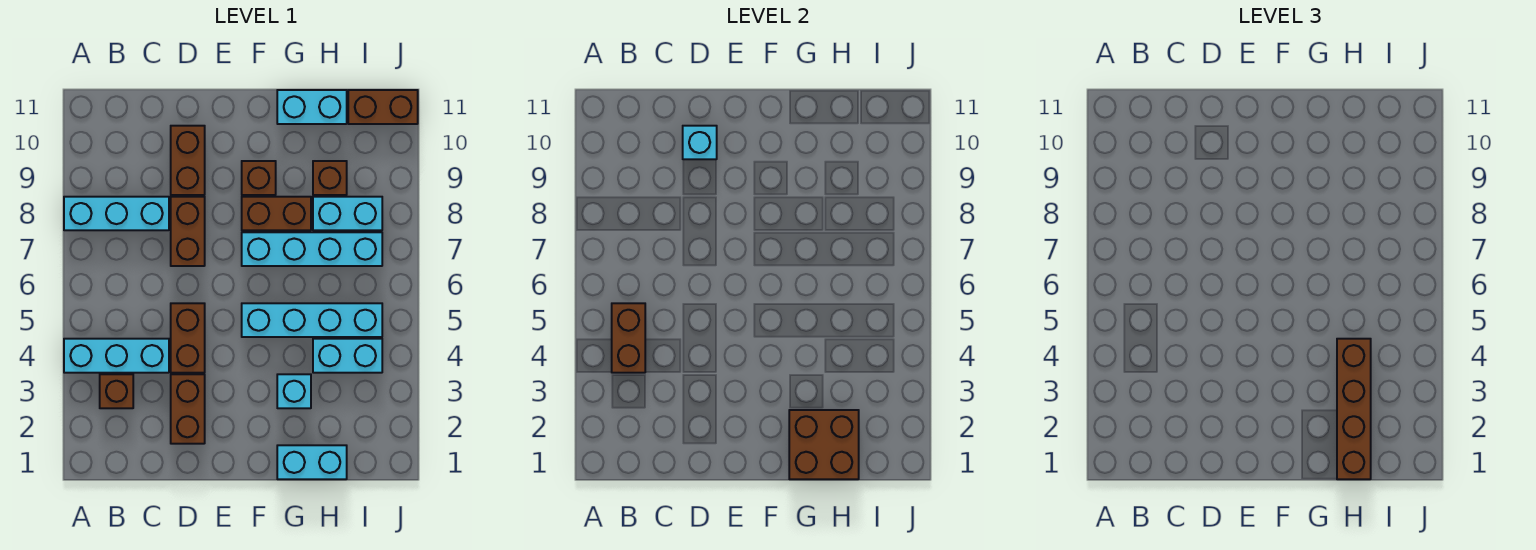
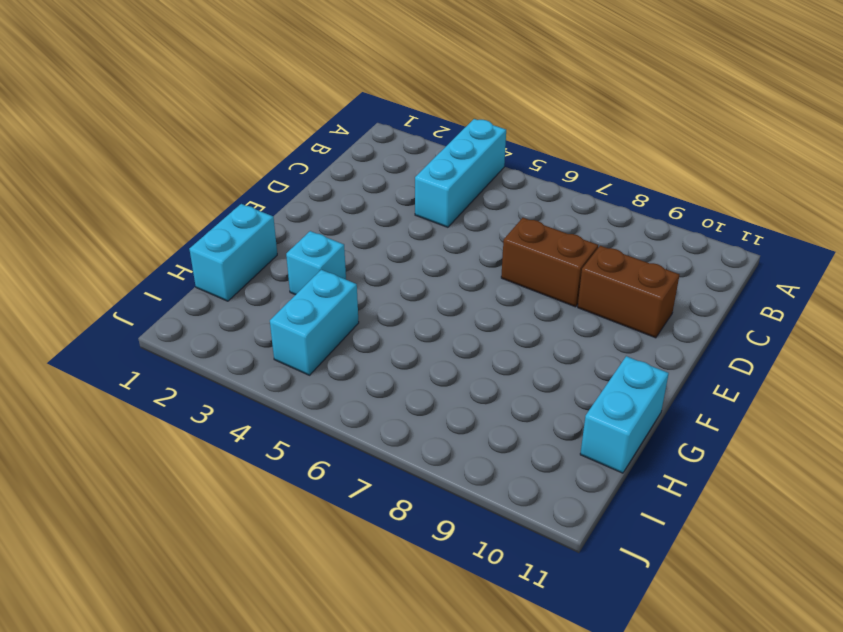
none -> cyan brick A8:C8 level 1
none -> brown brick B3 level 1
none -> brown brick D2:D3 level 1

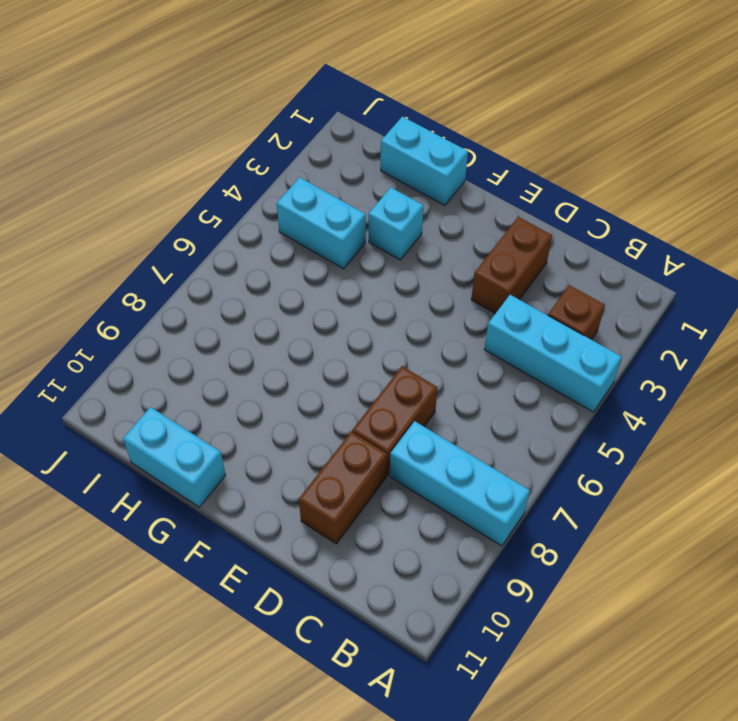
none -> brown brick D4:D5 level 1
none -> cyan brick F5:I5 level 1
none -> cyan brick F7:I7 level 1

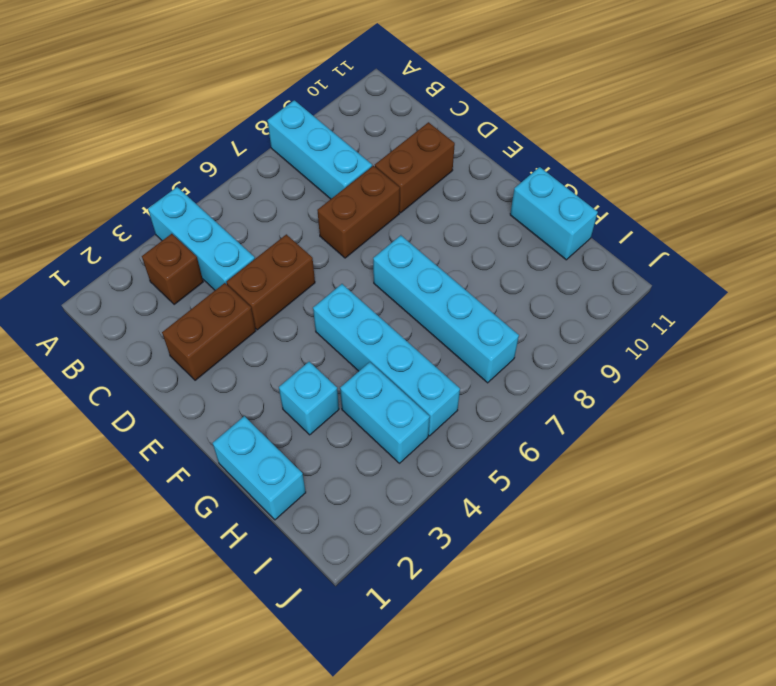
none -> brown brick F8:G8 level 1
none -> brown brick F9 level 1
none -> cyan brick H8:I8 level 1

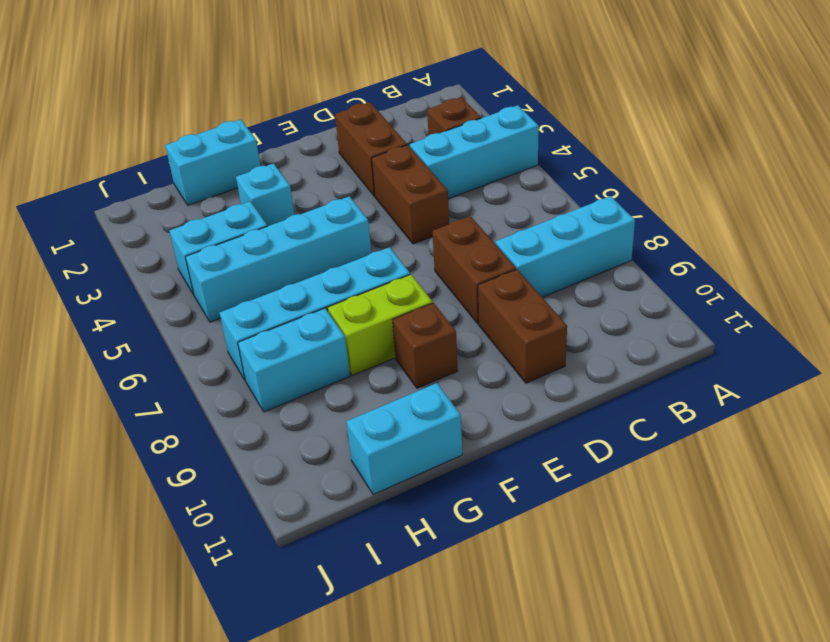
lime brick F8:G8 level 1 -> brown brick F8:G8 level 1
none -> brown brick H9 level 1
none -> brown brick I11:J11 level 1
none -> brown brick B4:B5 level 2

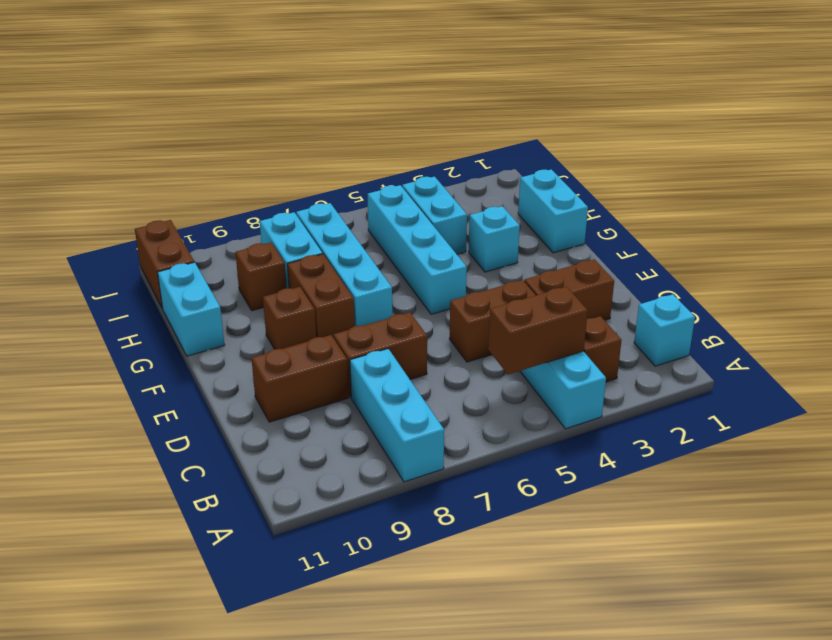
cyan brick B1 level 1 -> cyan brick D10 level 2
none -> brown brick G1:H2 level 2
none -> brown brick H1:H4 level 3

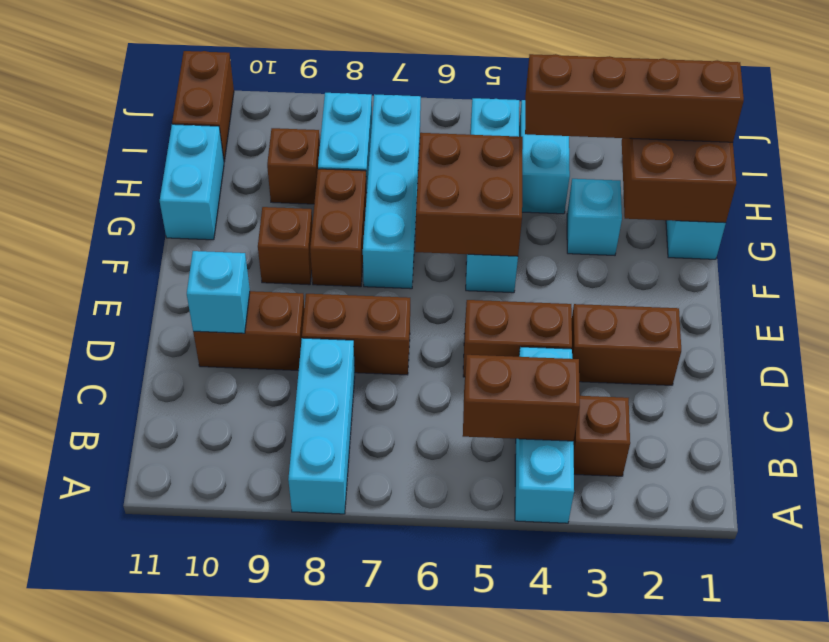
brown brick F5:G6 level 2 -> none

